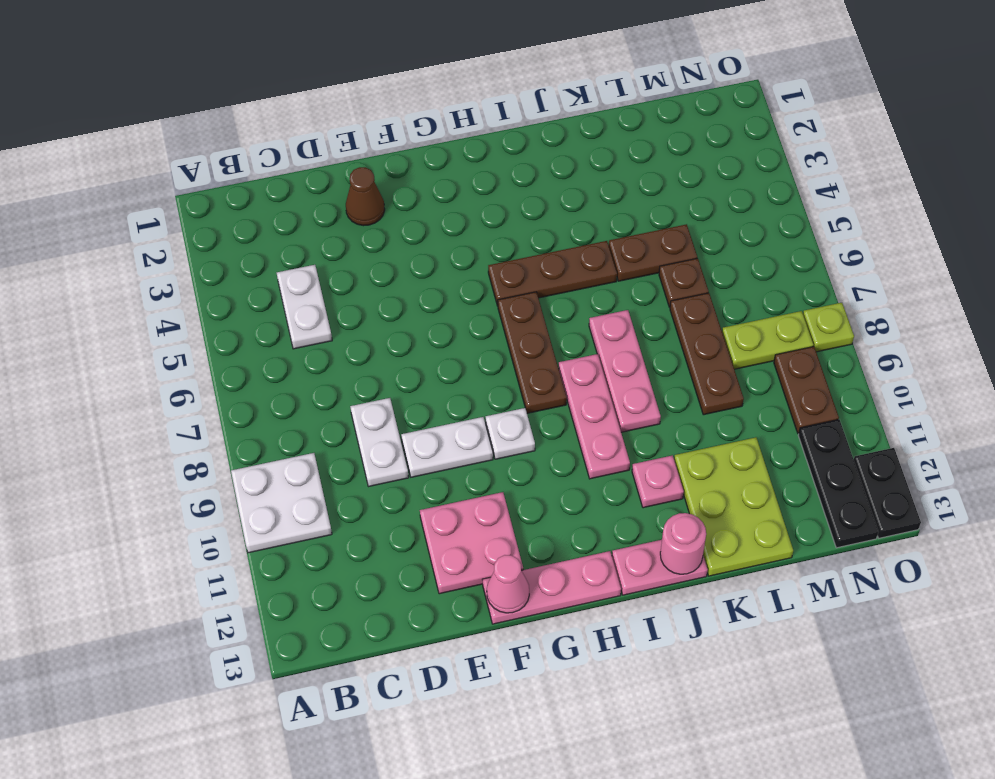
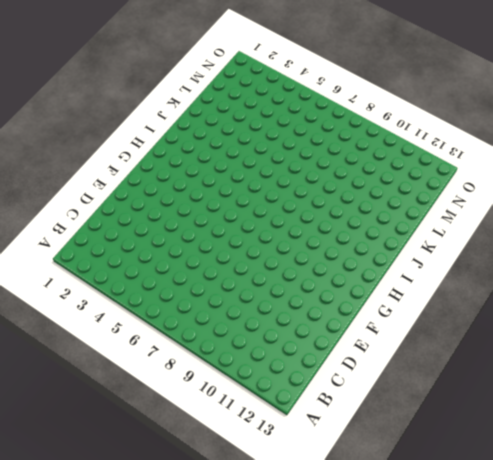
none -> white plate A9:B10 level 1
none -> white plate C4:C5 level 1
none -> white plate D8:D9 level 1

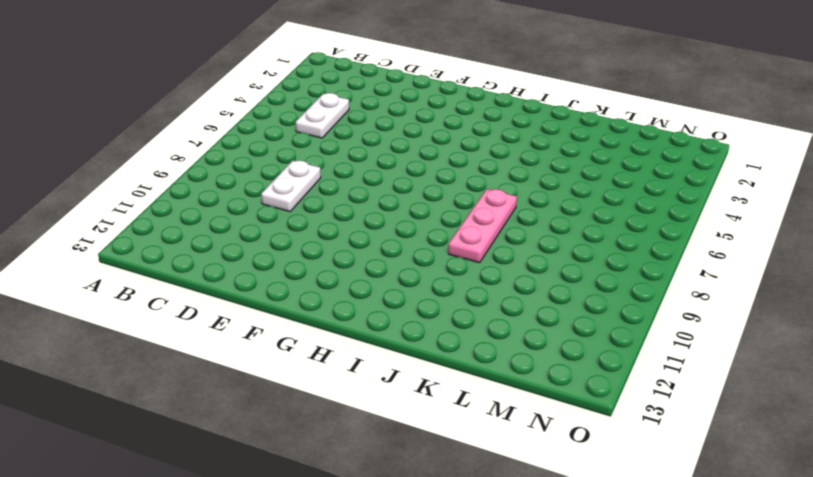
none -> white plate A9:B10 level 1
none -> brown cone E2 level 1
none -> white plate E9:F9 level 1

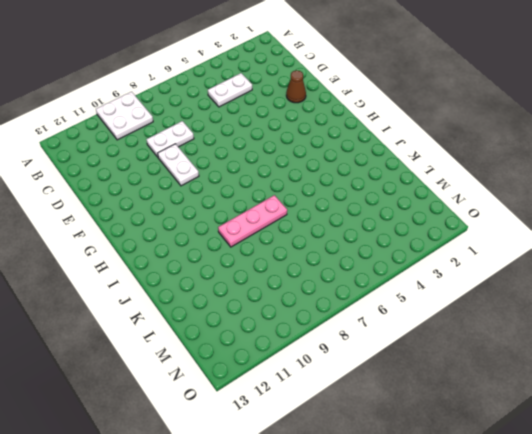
none -> pink plate E11:F12 level 1
none -> pink plate F13:H13 level 1
none -> white plate G9 level 1

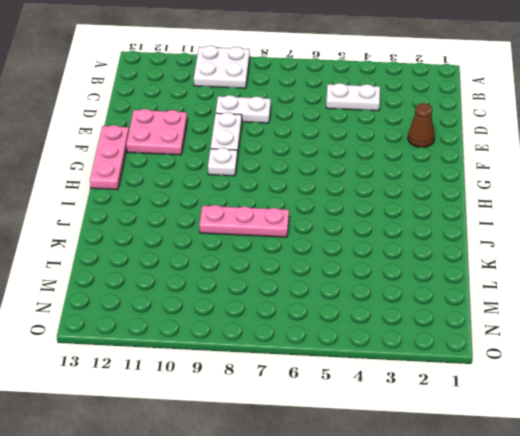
none -> brown plate H5:J5 level 1
none -> brown plate H6:H8 level 1
none -> pink plate I8:I10 level 1

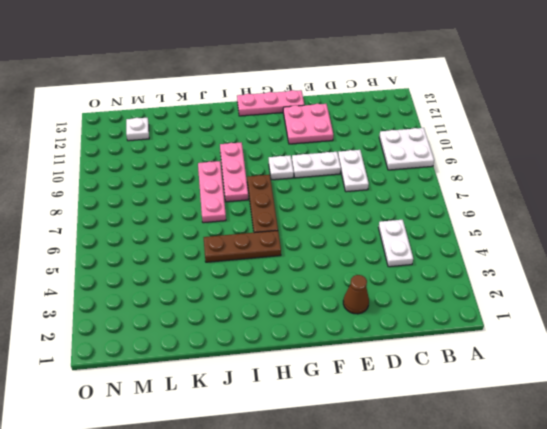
white plate M12 level 1 -> none
none -> pink plate I13:J13 level 1
none -> pink plate J11 level 1
none -> brown plate K5:L5 level 1

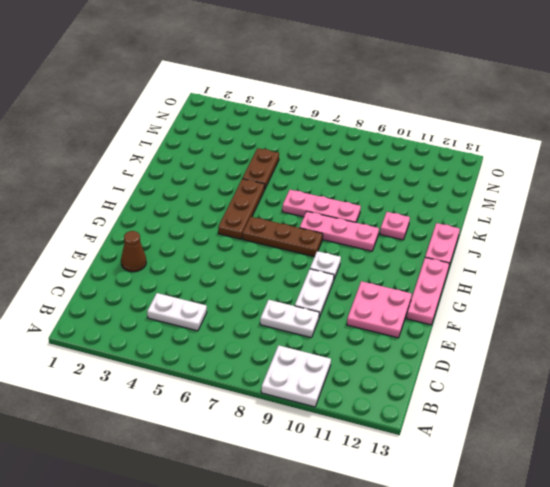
none -> lime plate K11:L13 level 1
none -> brown plate L6 level 1
none -> brown plate L7:L9 level 1

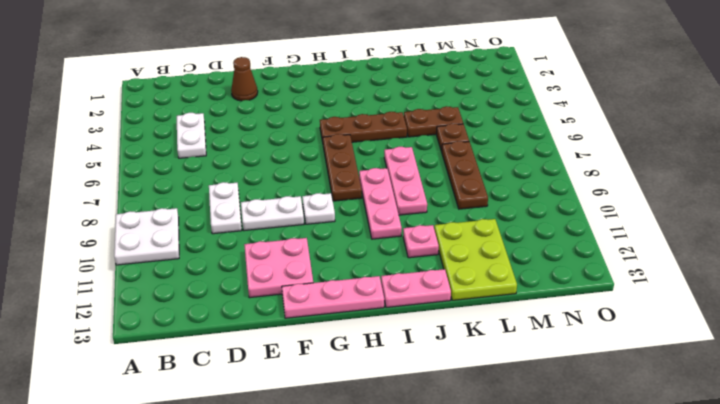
none -> lime plate M8:N8 level 1
none -> brown plate N9:N10 level 1
none -> black plate N11:N13 level 1

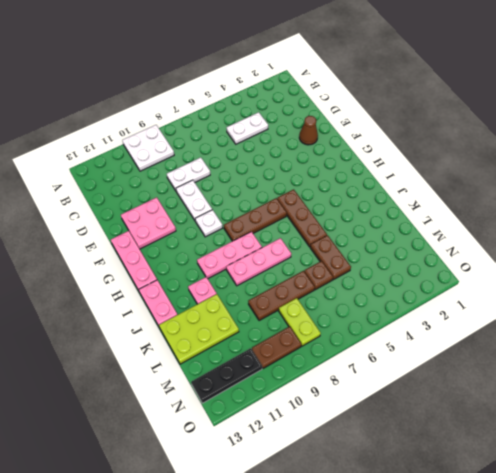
none -> lime plate O8 level 1
none -> black plate O12:O13 level 1
none -> pink cone F13 level 2

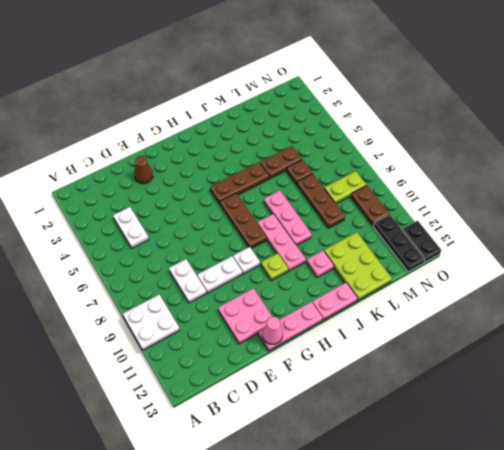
lime plate H10 level 1 -> lime plate O8 level 1
none -> pink round brick J13 level 2

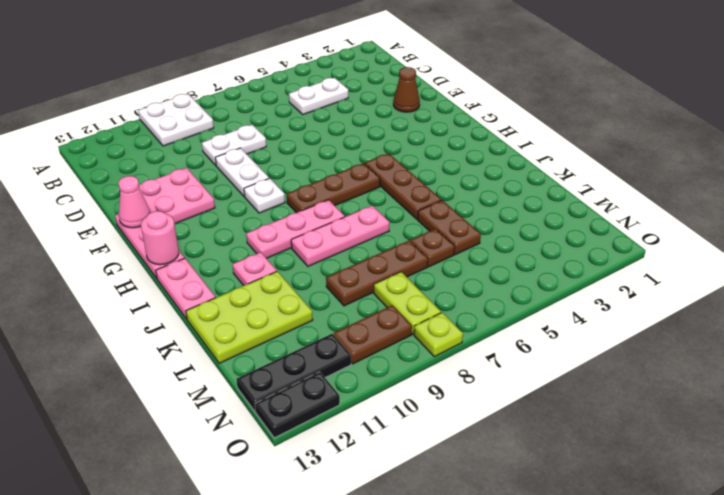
pink round brick H13 level 2 -> pink round brick J13 level 2

